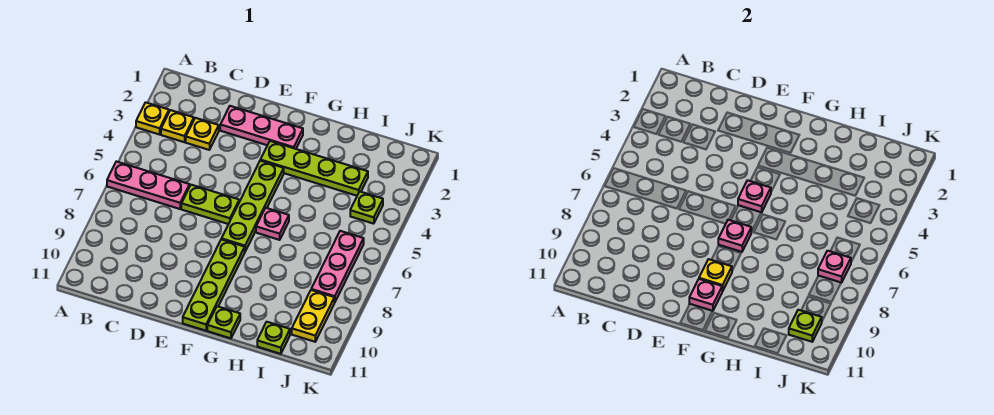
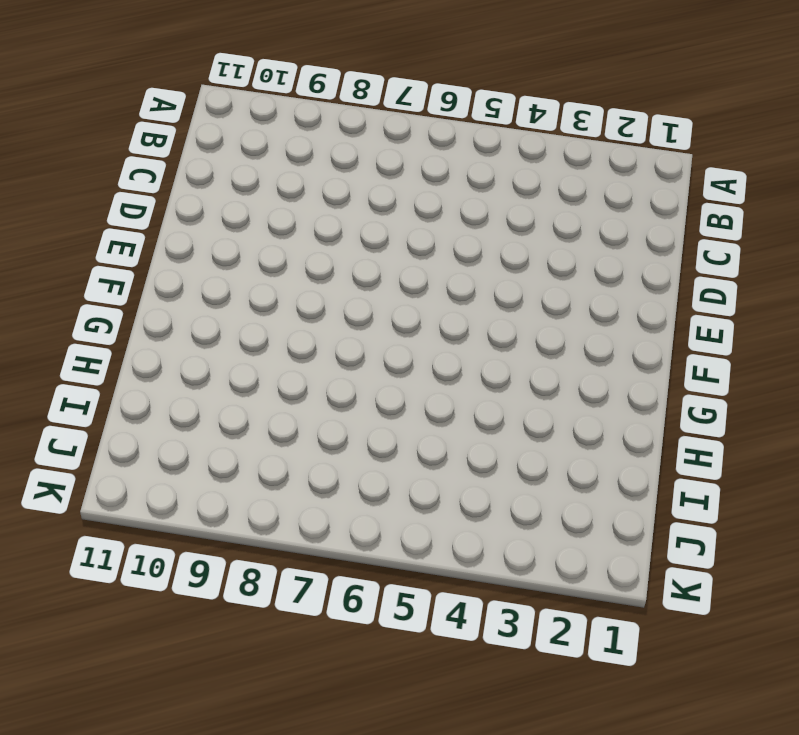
none -> yellow plate A3 level 1
none -> pink plate A6:C6 level 1
none -> yellow plate B3 level 1

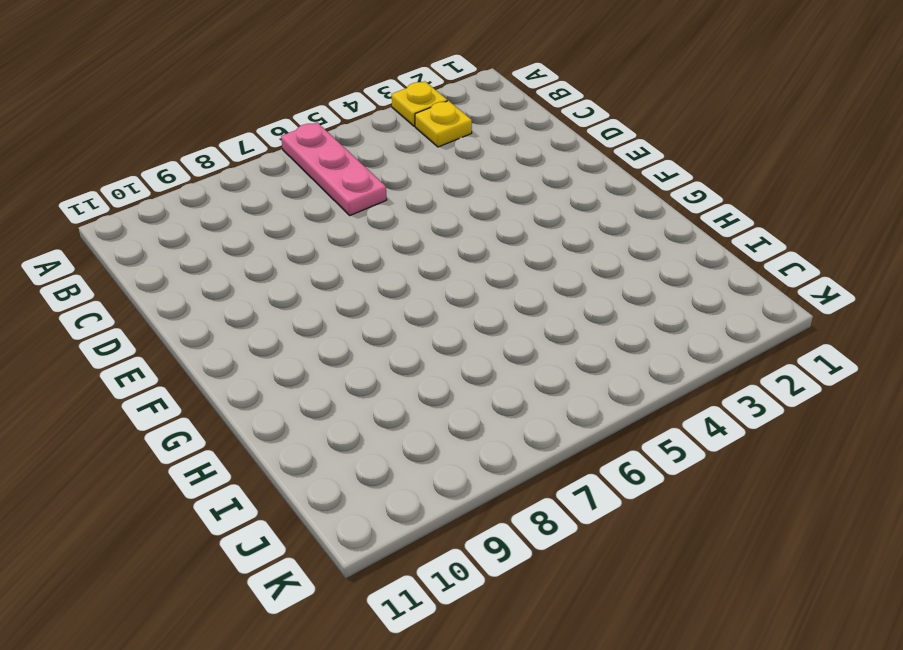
none -> yellow plate C3 level 1
none -> pink plate D2:F2 level 1
none -> lime plate D6:E6 level 1

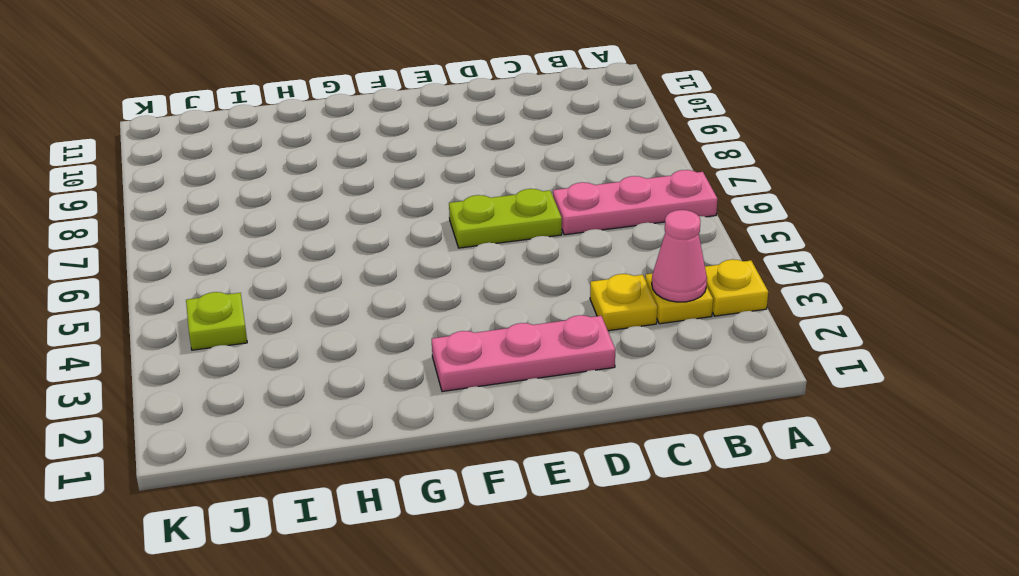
pink cone B3 level 2 -> none
none -> lime plate F3:I3 level 1
none -> lime plate F4:F7 level 1
none -> lime plate F8:F11 level 1

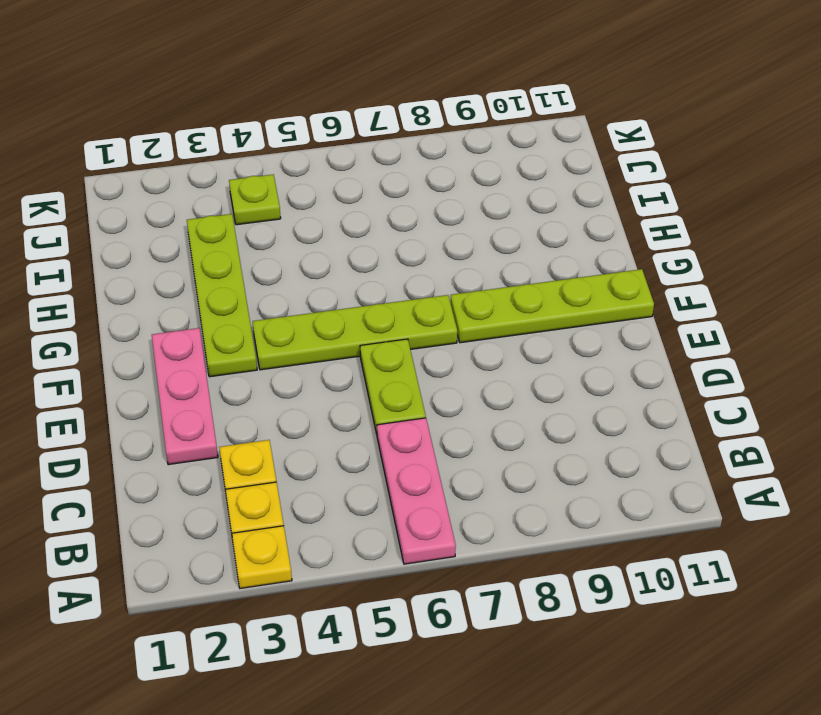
none -> pink plate G6 level 1
none -> lime plate G11 level 1
none -> lime plate I11 level 1

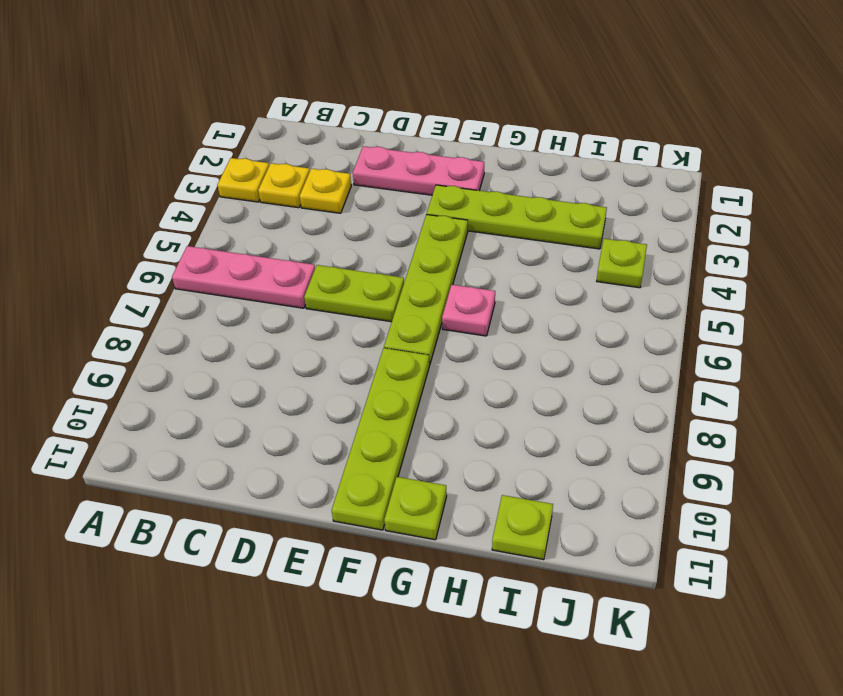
none -> pink plate J6:J8 level 1
none -> yellow plate J9:J10 level 1
none -> pink plate F5 level 2

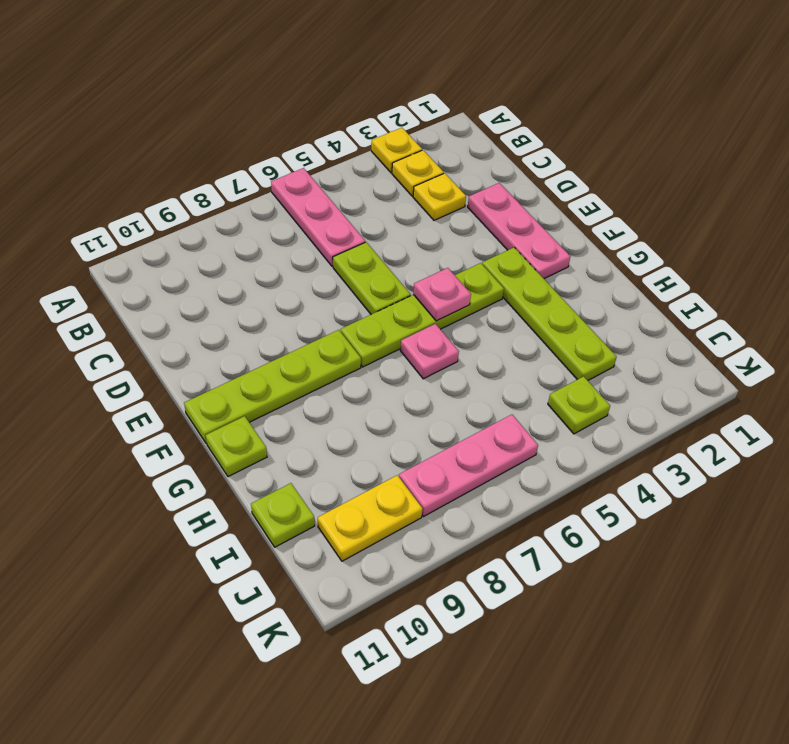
none -> pink plate F7 level 2
none -> yellow plate F9 level 2
none -> pink plate F10 level 2

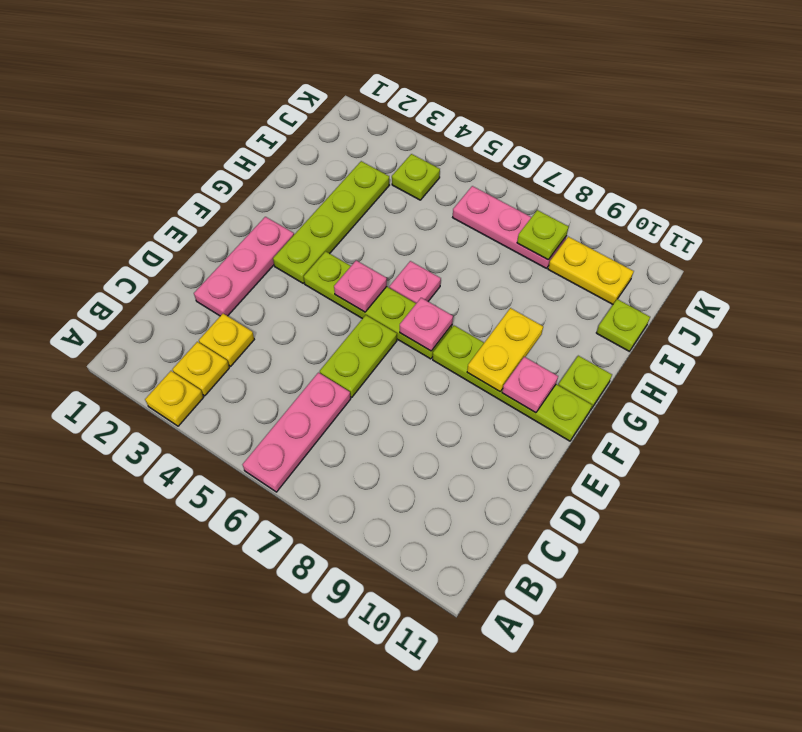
yellow plate F9:G9 level 2 -> yellow plate F9 level 2
lime plate J8 level 2 -> lime plate J10 level 2
none -> pink plate J7 level 2

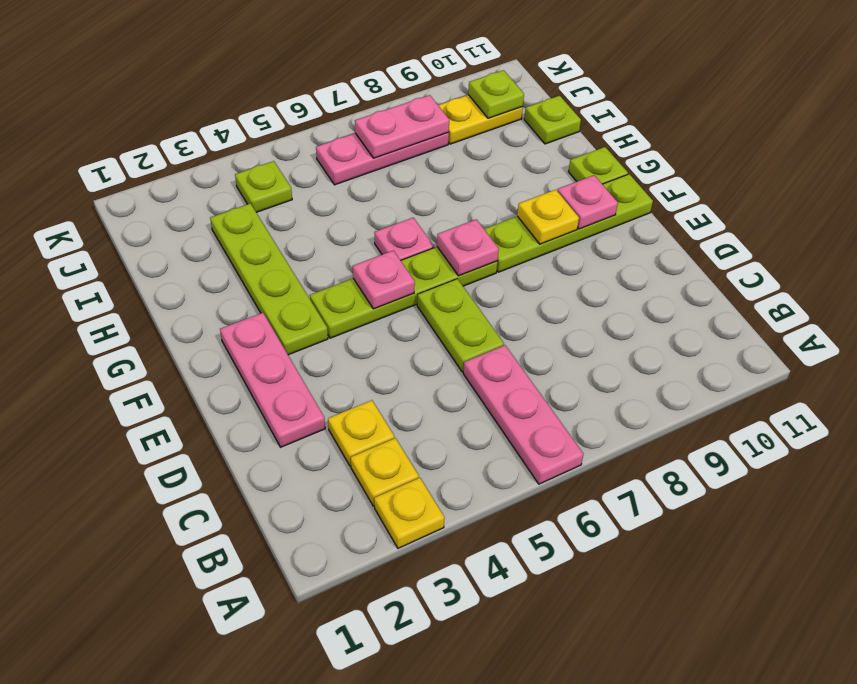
pink plate J7:J8 level 2 -> pink plate J7 level 2

